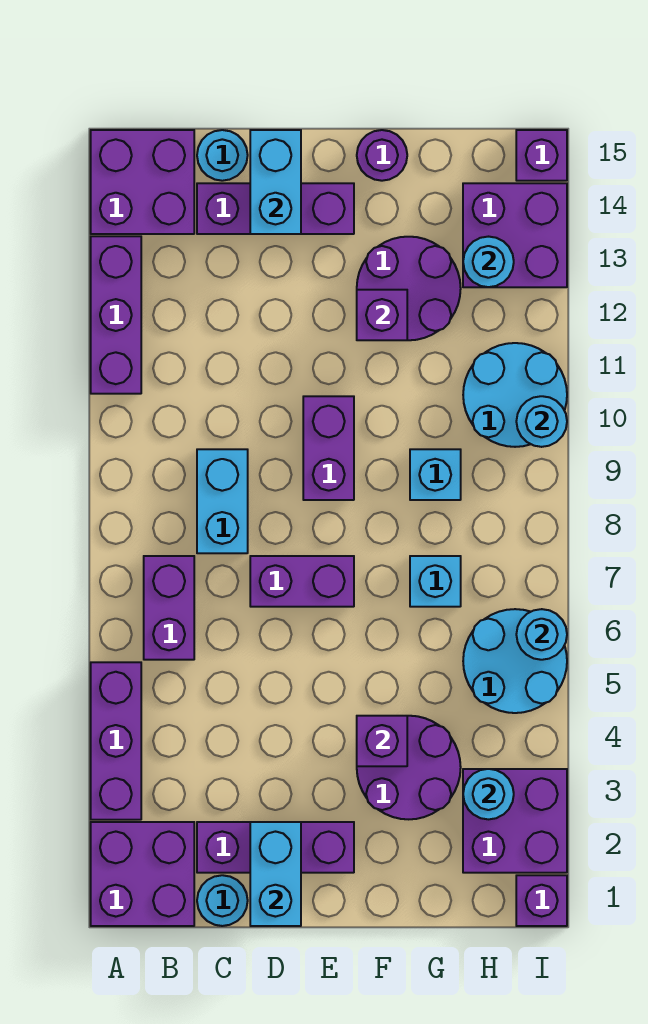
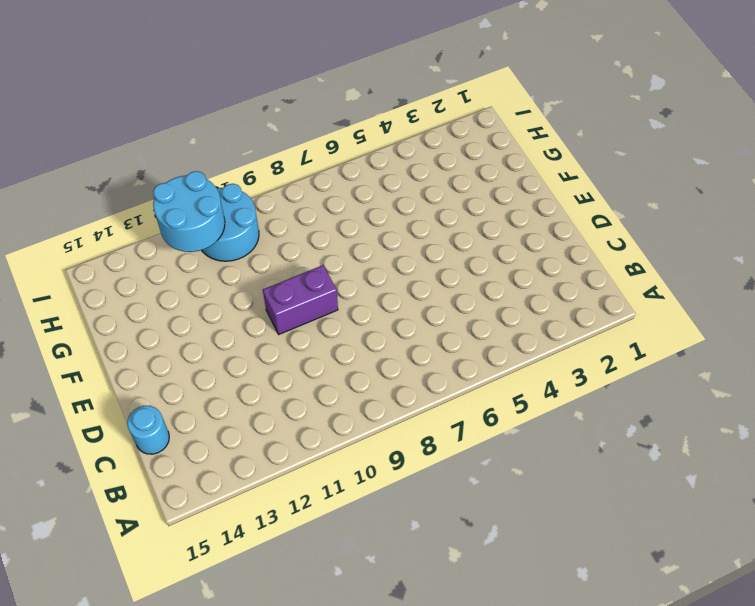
cyan round brick H11:I12 level 2 -> cyan round brick H5:I6 level 1
none -> purple brick A1:B2 level 1
none -> purple brick A3:A5 level 1
none -> purple brick A11:A13 level 1
none -> purple brick A14:B15 level 1

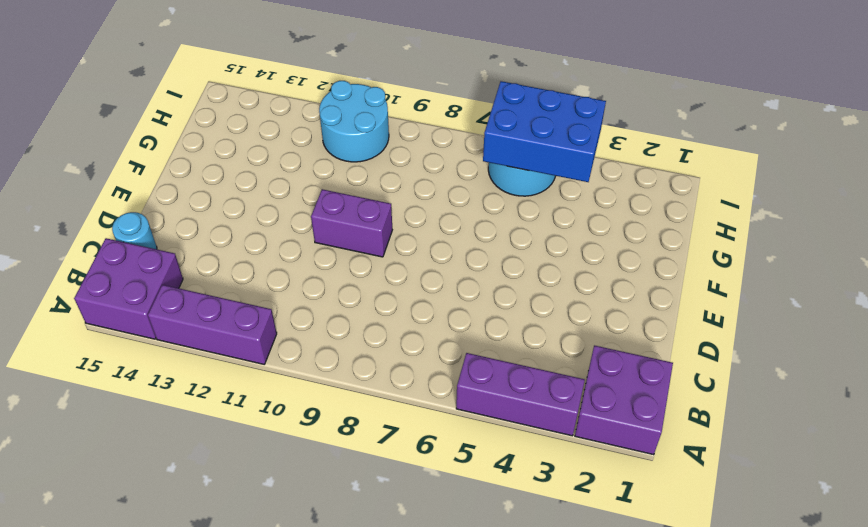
blue brick H4:I6 level 2 -> cyan round brick I6 level 2
none -> purple brick B6:B7 level 1
none -> cyan round brick C1 level 1
none -> purple brick C2:E2 level 1
none -> cyan brick C8:C9 level 1

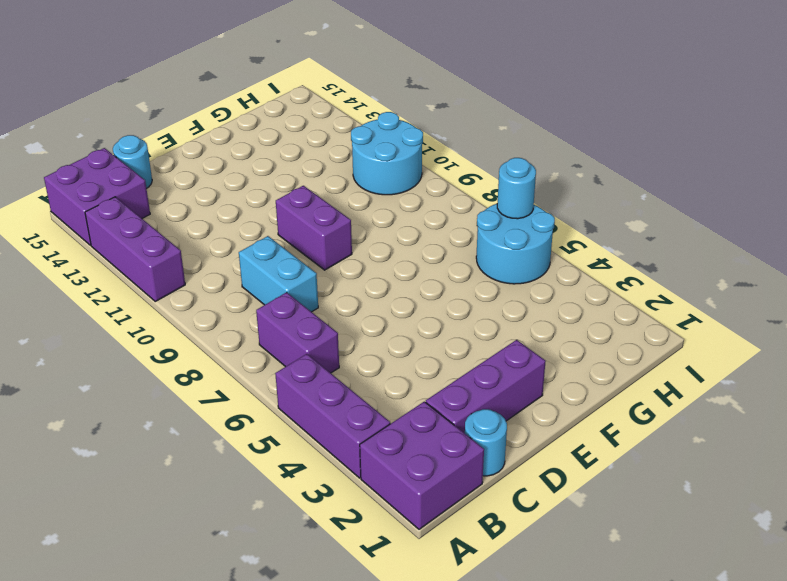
none -> purple brick C14:E14 level 1
none -> purple brick D7:E7 level 1
none -> purple round brick F3:G4 level 1
none -> purple round brick F12:G13 level 1

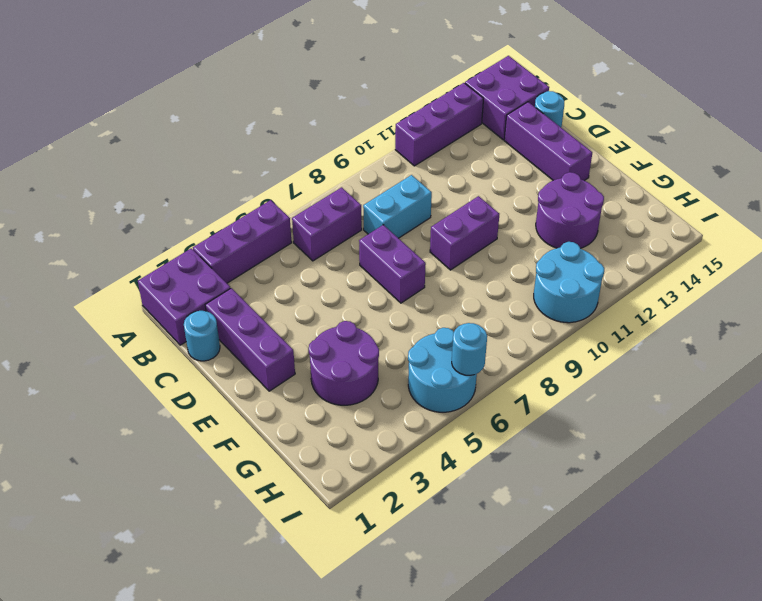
none -> purple round brick F15 level 1
none -> cyan brick G7 level 1
none -> cyan brick G9 level 1
none -> purple brick H2:I3 level 1

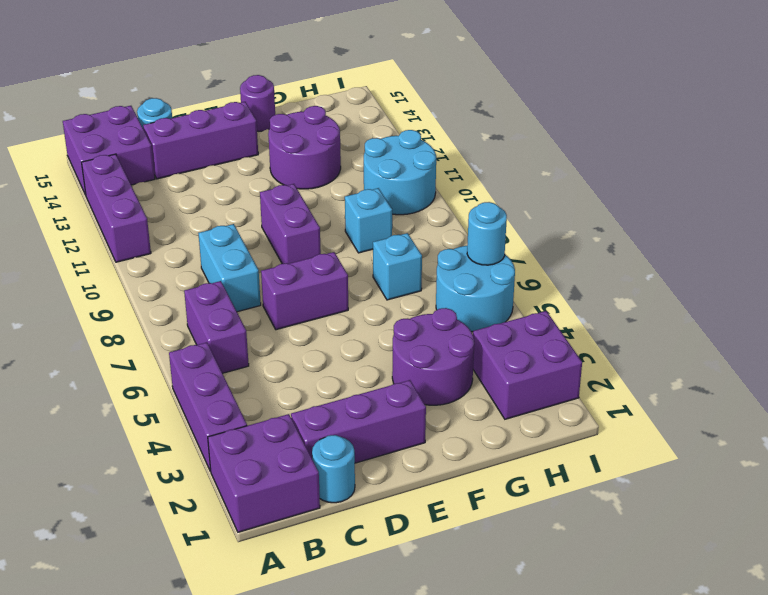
none -> purple brick H13:I14 level 1
none -> purple brick I1 level 1
none -> purple brick I15 level 1
none -> cyan brick D1:D2 level 2

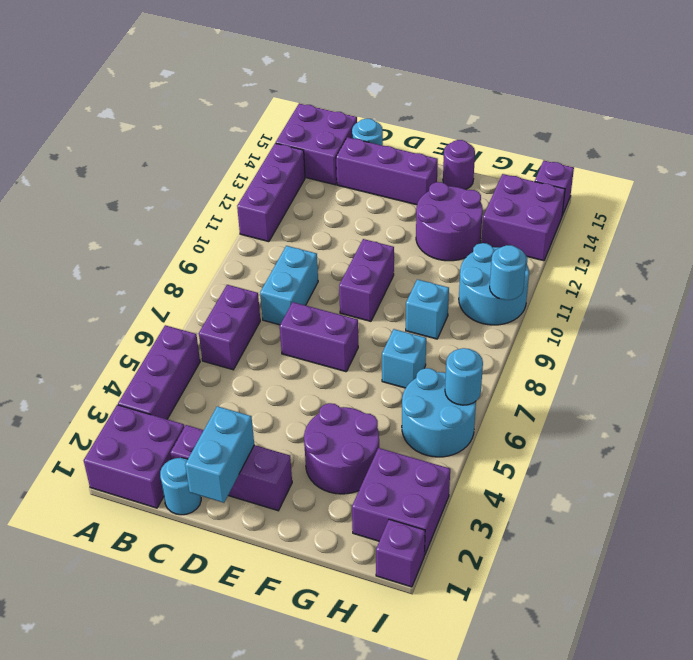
none -> cyan brick D14:D15 level 2
none -> purple brick F4 level 2
none -> purple brick F12 level 2
none -> cyan round brick H3 level 2

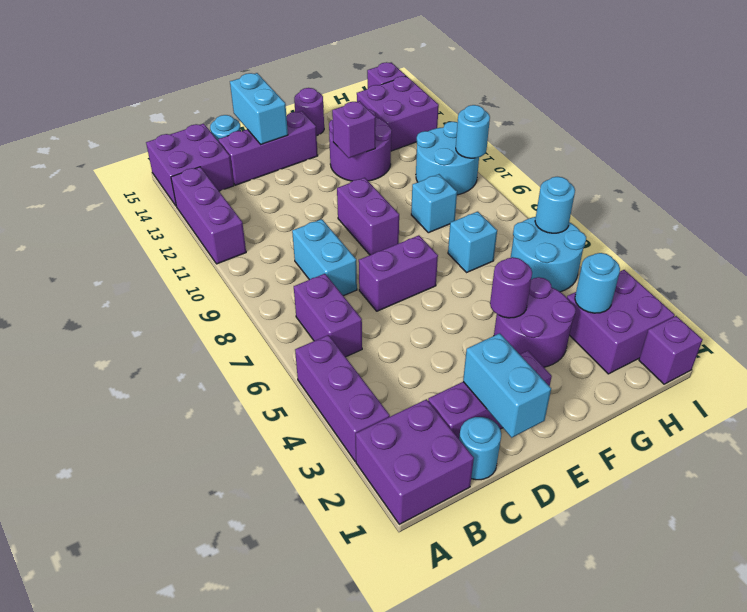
purple round brick F4 level 2 -> purple brick F4 level 2
none -> cyan round brick H13 level 2

